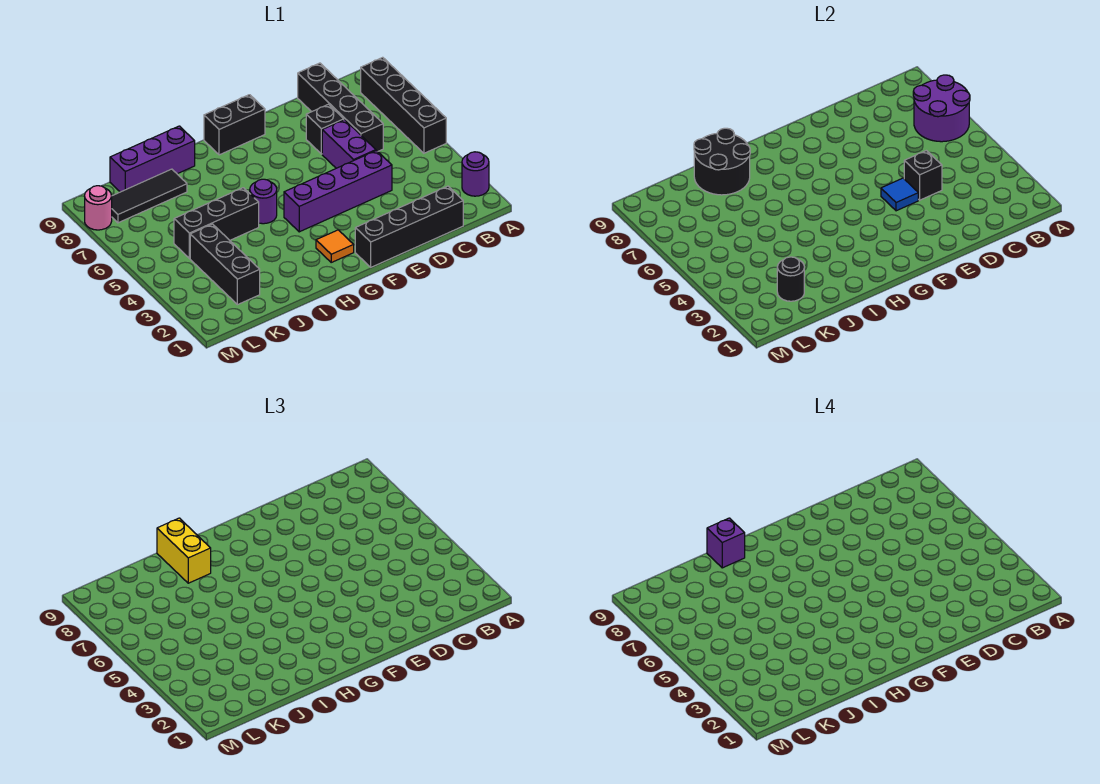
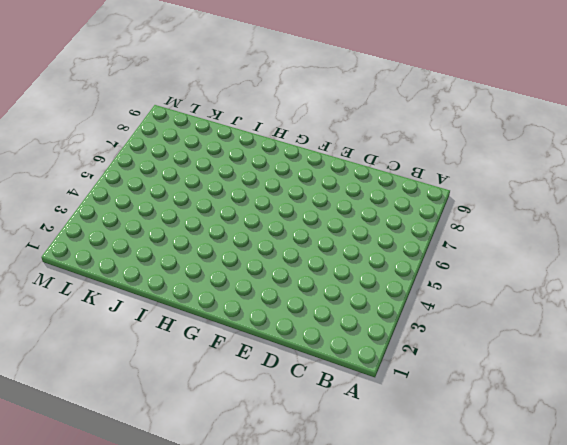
none -> purple round brick A2 level 1
none -> black brick A5:A8 level 1
none -> black brick C1:F1 level 1

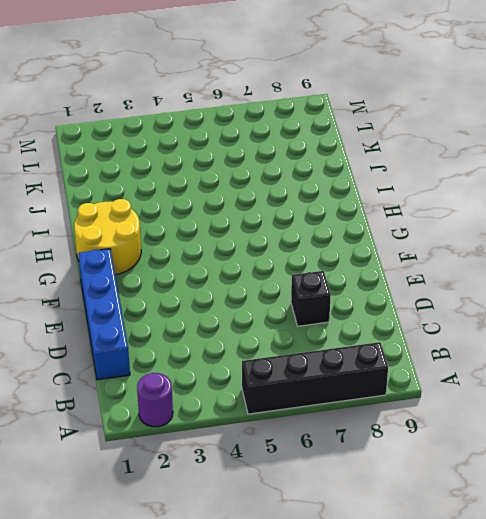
blue brick C1:F1 level 1 -> black brick C1:F1 level 1
yellow round brick G1:H2 level 1 -> orange tile G2 level 1
none -> black brick C6:C9 level 1
none -> purple brick D4:G4 level 1
none -> purple brick D5:D6 level 1

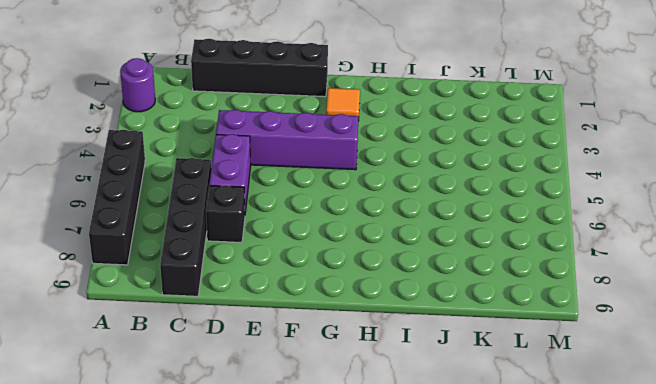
none -> black brick F9:G9 level 1
none -> purple round brick H5 level 1
none -> black brick I5:K5 level 1

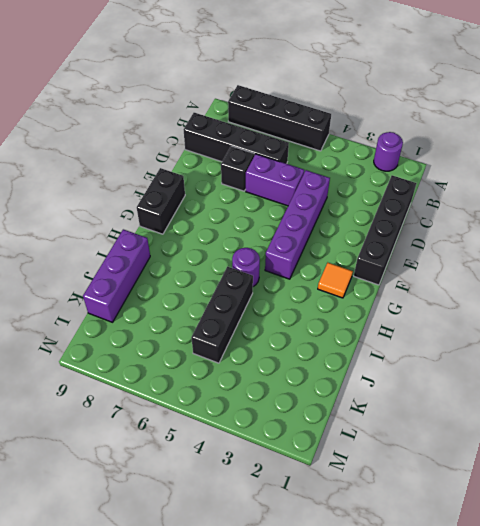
none -> black tile J8:L8 level 1
none -> black brick K2:K4 level 1
none -> pink round brick M8 level 1

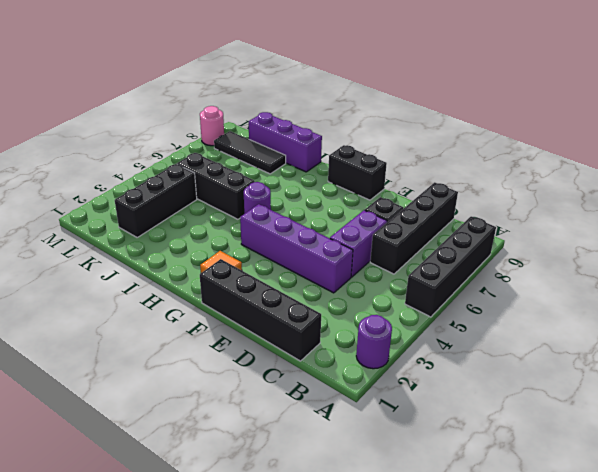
none -> purple round brick A6:B7 level 2
none -> black brick D4 level 2
none -> blue tile E4 level 2

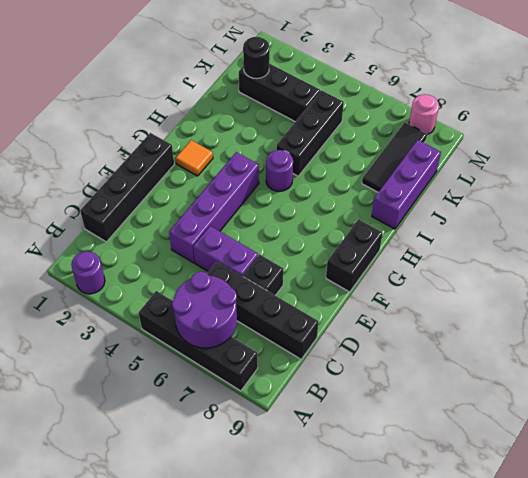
none -> black brick D4 level 2
none -> blue tile E4 level 2
none -> black round brick I8:J9 level 2

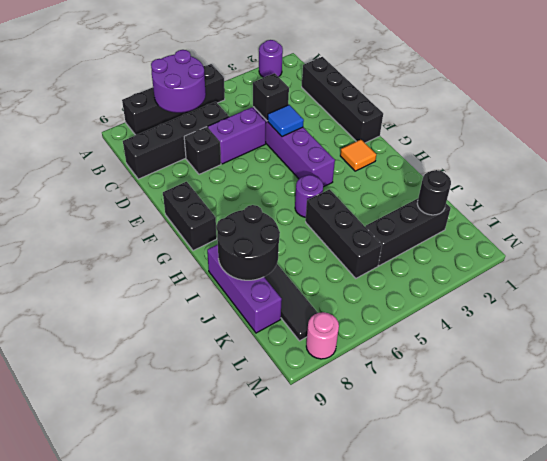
none -> yellow brick I8:I9 level 3
none -> purple brick I9 level 4

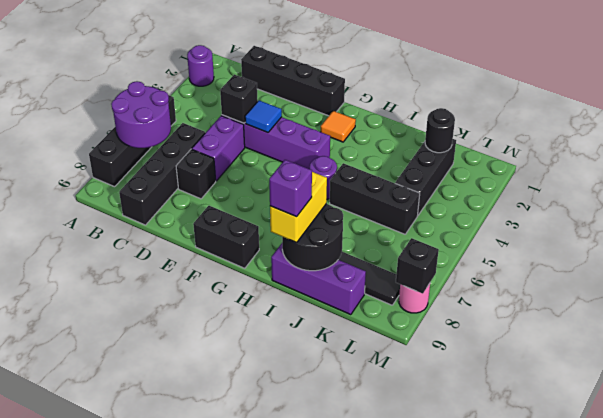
black brick M8 level 2 -> none

